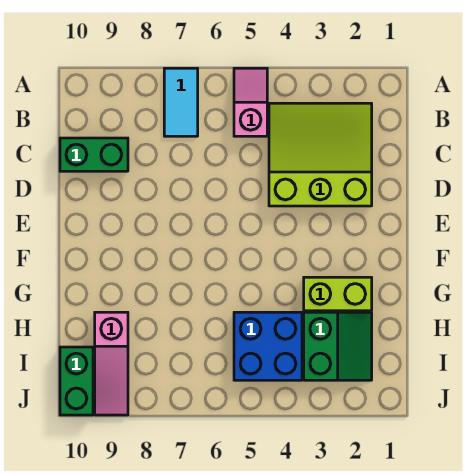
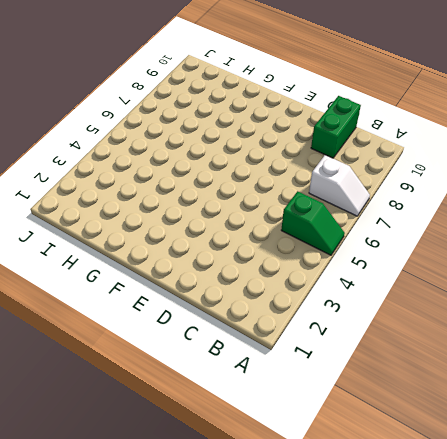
green slope A5:B5 level 1 top B -> pink slope A5:B5 level 1 top B
white slope A7:B7 level 1 top B -> cyan tile A7:B7 level 1
none -> lime slope B2:D4 level 1 top D
none -> lime brick G2:G3 level 1

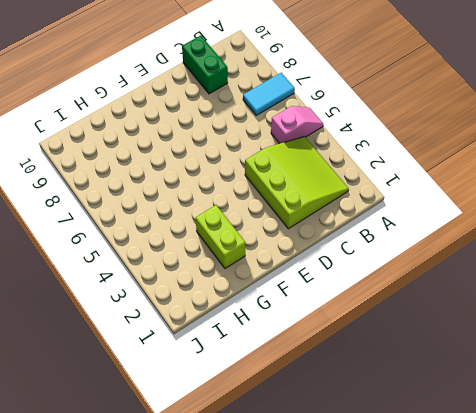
none -> green slope H2:I3 level 1 top 3
none -> blue brick H4:I5 level 1

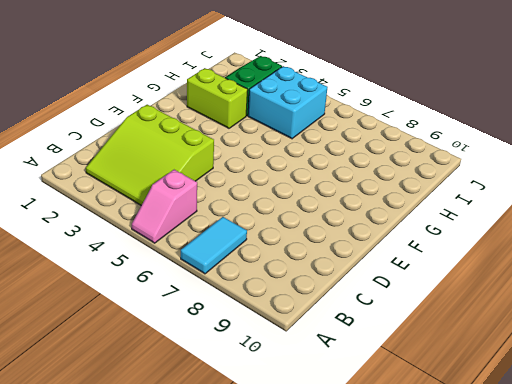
cyan brick H4:I5 level 1 -> blue brick H4:I5 level 1
none -> green brick C9:C10 level 1
none -> pink slope H9:J9 level 1 top H

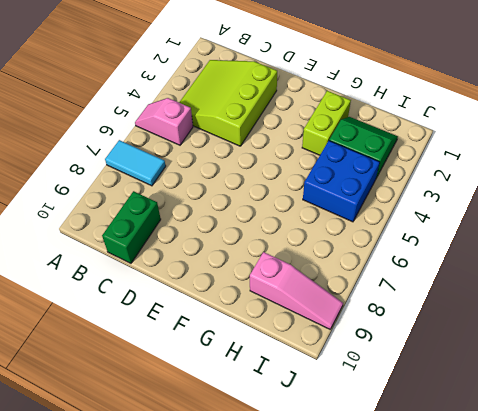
none -> green brick I10:J10 level 1

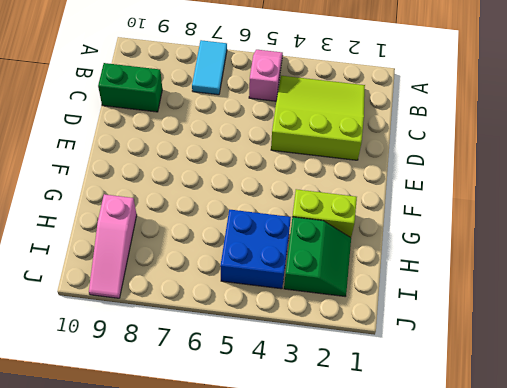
none -> green brick I10:J10 level 1

